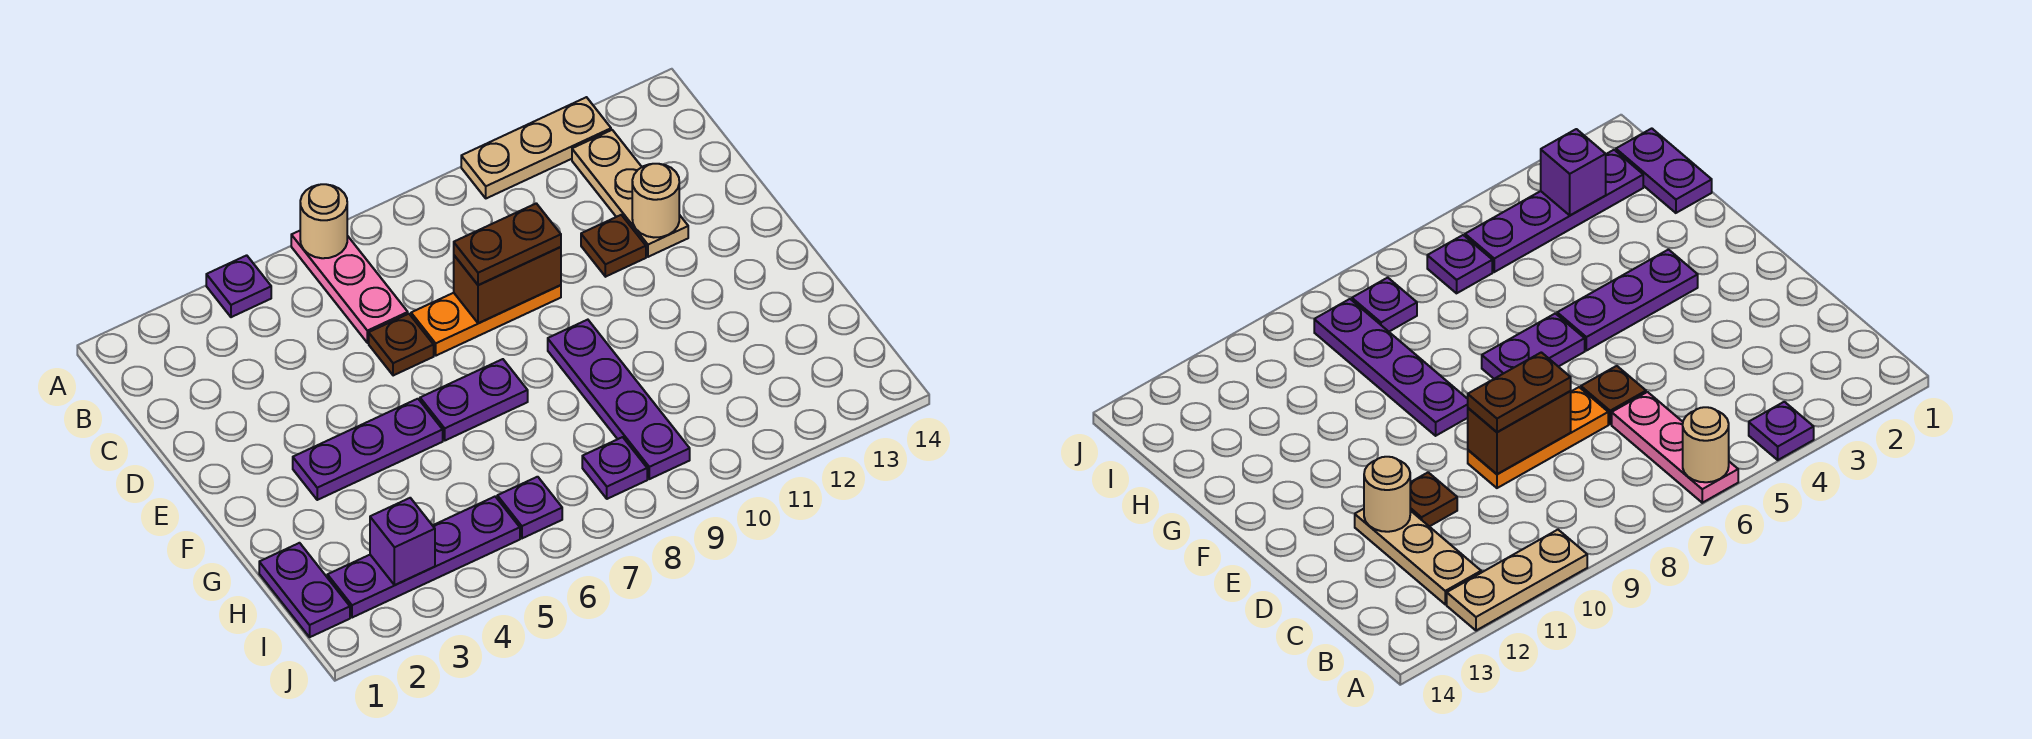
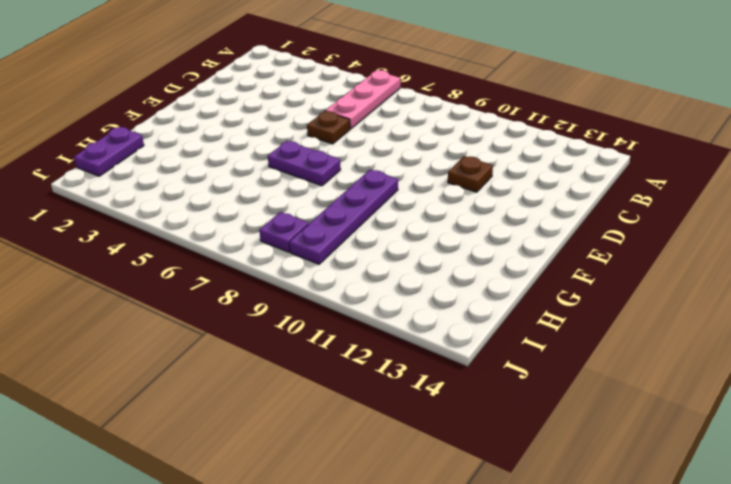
none -> purple plate A4 level 1
none -> tan plate A10:A12 level 1
none -> tan plate B12:D12 level 1

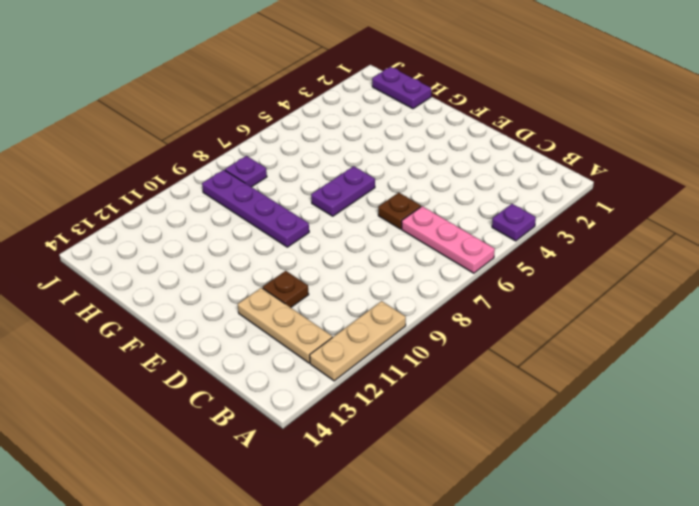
none -> orange plate D7:D9 level 1
none -> purple plate F3:F5 level 1
none -> purple plate I2:I5 level 1

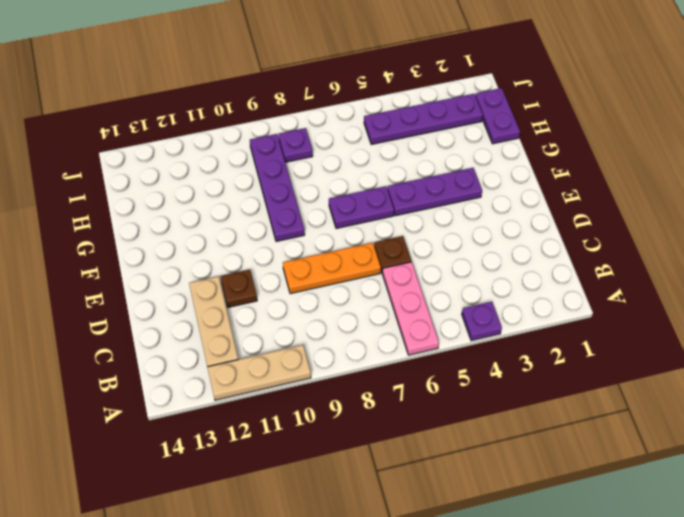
none -> purple plate I6 level 1
none -> tan round brick A6 level 2
none -> brown brick D8:D9 level 2

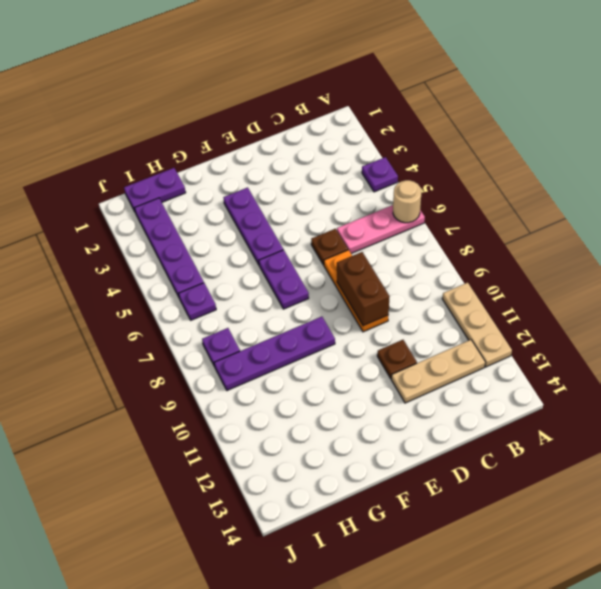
none -> tan round brick D12 level 2
none -> purple brick I3 level 2
none -> brown plate D8:D9 level 3

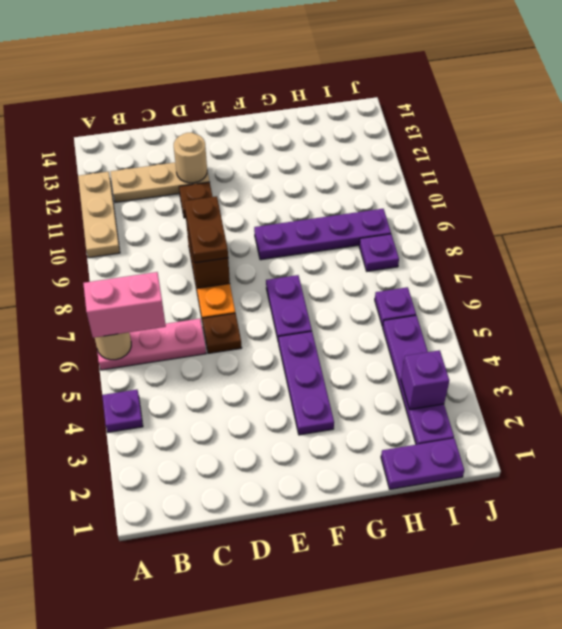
pink brick A6:B6 level 3 -> none

